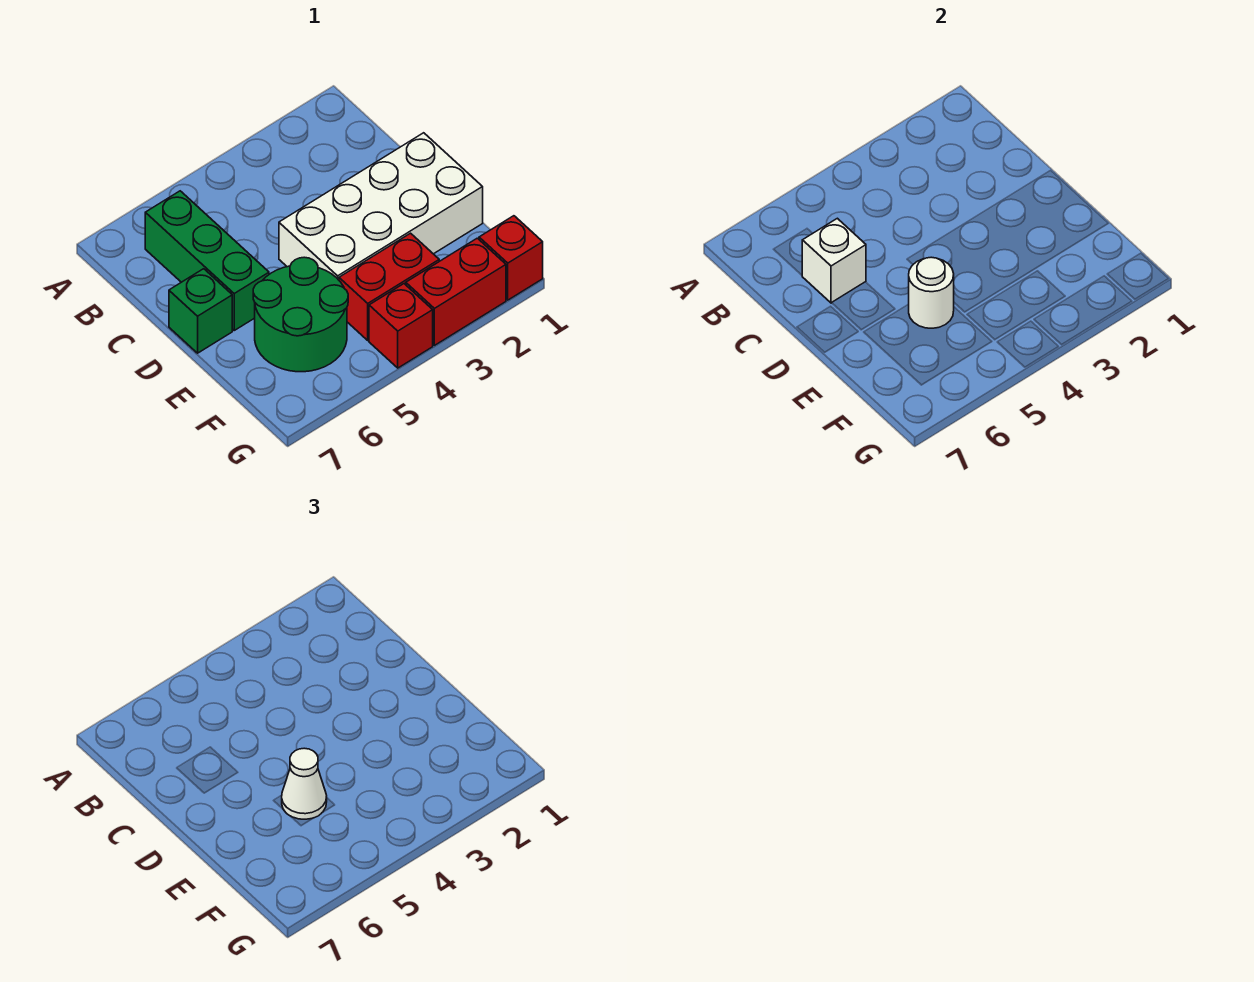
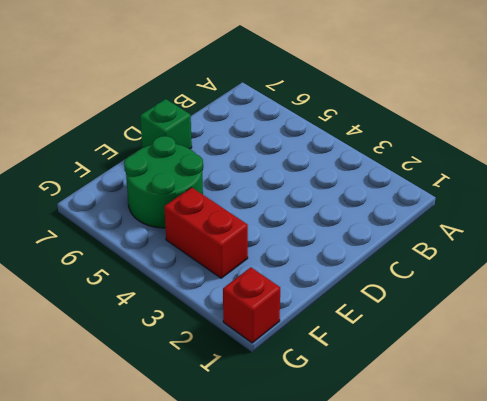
none -> green brick B6:D6 level 1
none -> white brick D1:E4 level 1

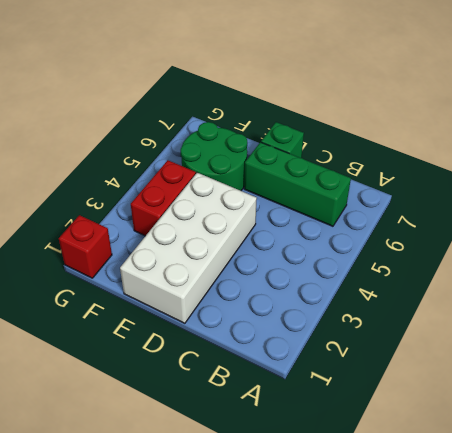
none -> red brick G2:G3 level 1
none -> red brick G4 level 1

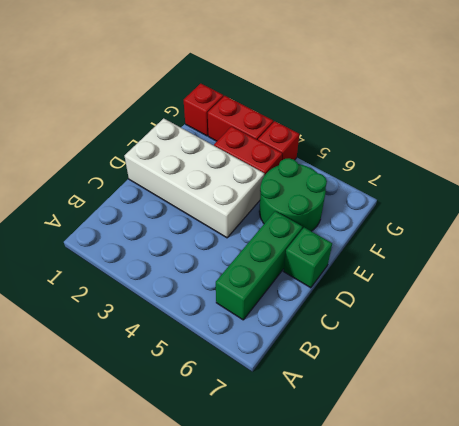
none -> white brick C6 level 2
none -> white round brick E5 level 2

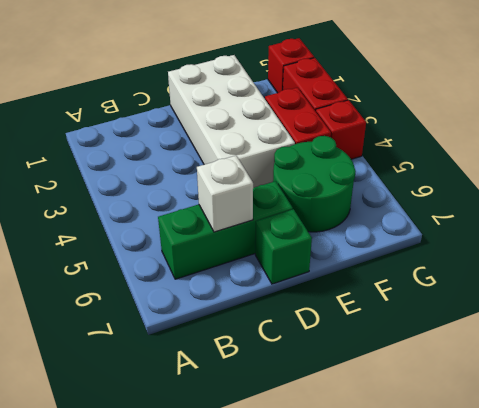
none -> white round brick E5 level 2
none -> white cone E5 level 3

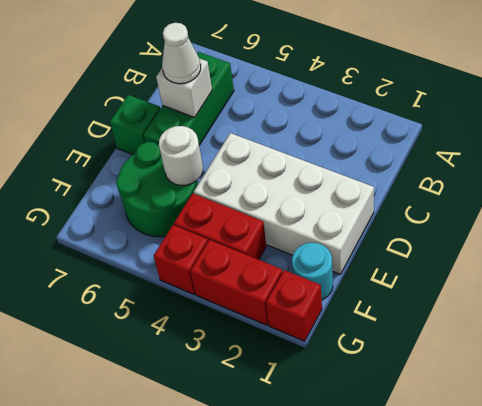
white cone C6 level 3 -> white cone E5 level 3
cyan round brick F1 level 1 -> none

